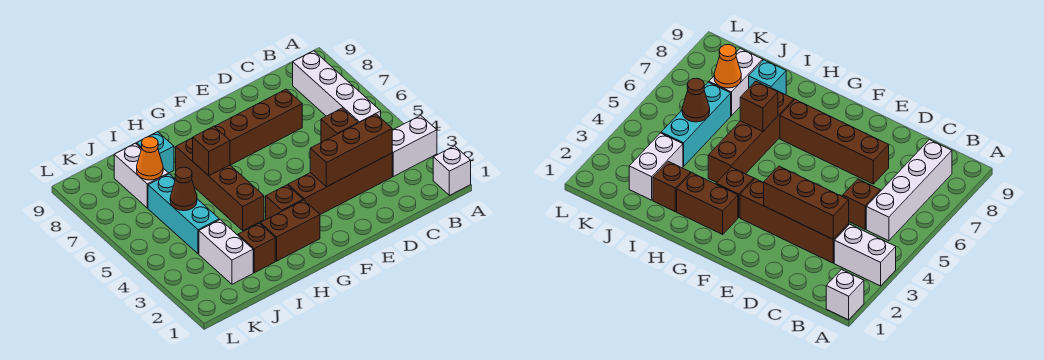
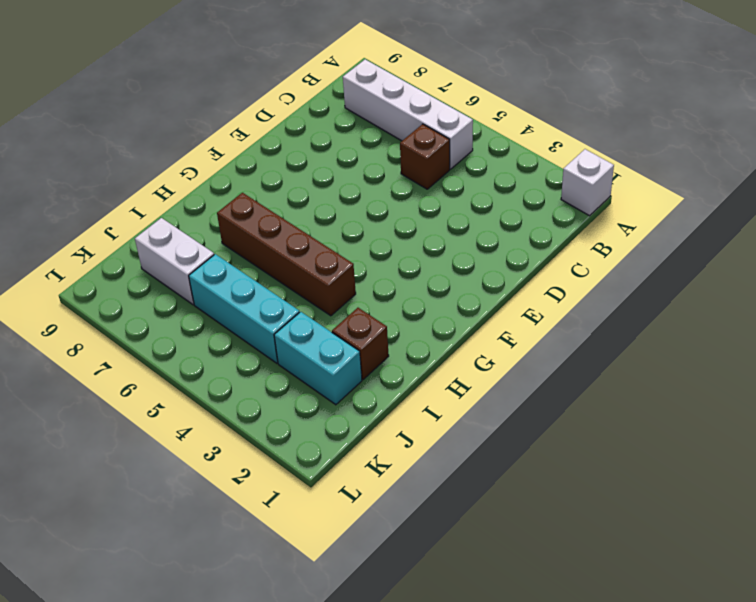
cyan brick J2:J3 level 1 -> white brick J2:J3 level 1
none -> white brick A3:B3 level 1
none -> brown brick C3:F3 level 1
none -> brown brick D7:G7 level 1

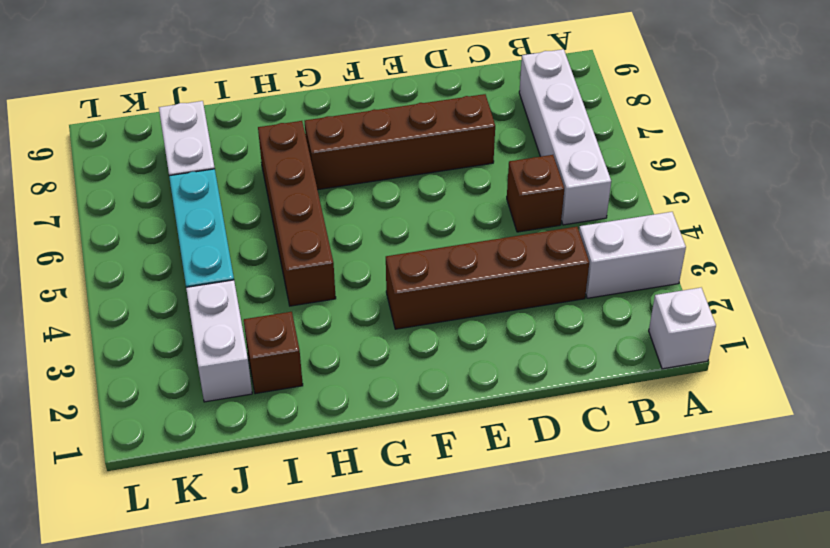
none -> brown brick G2:H2 level 1
none -> brown brick G3 level 1
none -> cyan brick I8 level 1

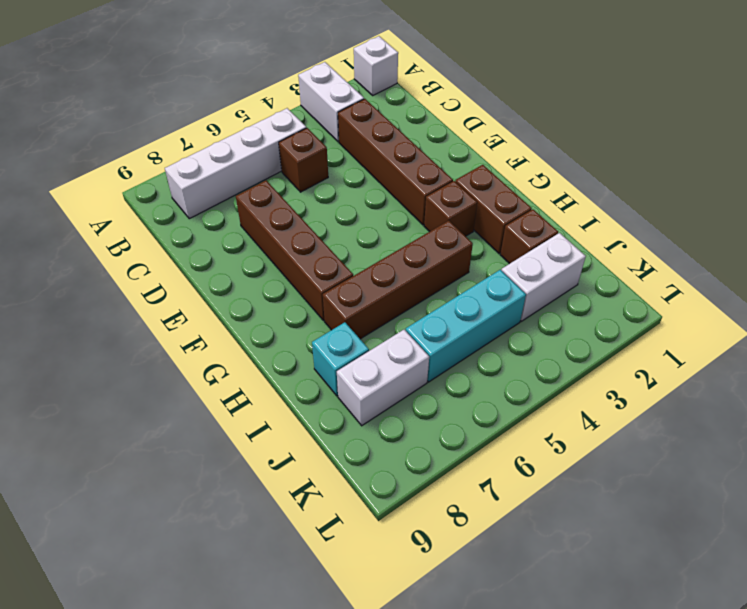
none -> brown brick C3:E3 level 2
none -> brown brick H6 level 2
none -> brown cone J5 level 2

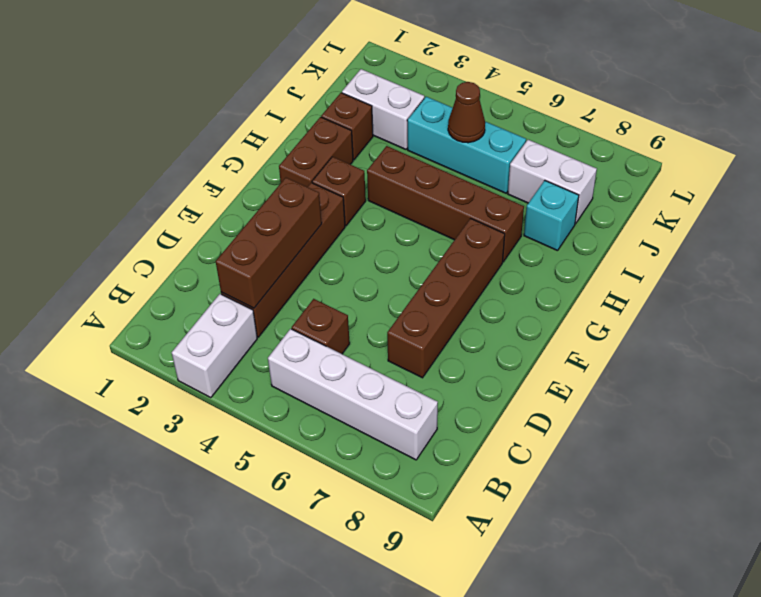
none -> white brick A1 level 1
none -> brown brick H6 level 2
none -> orange cone J7 level 2

